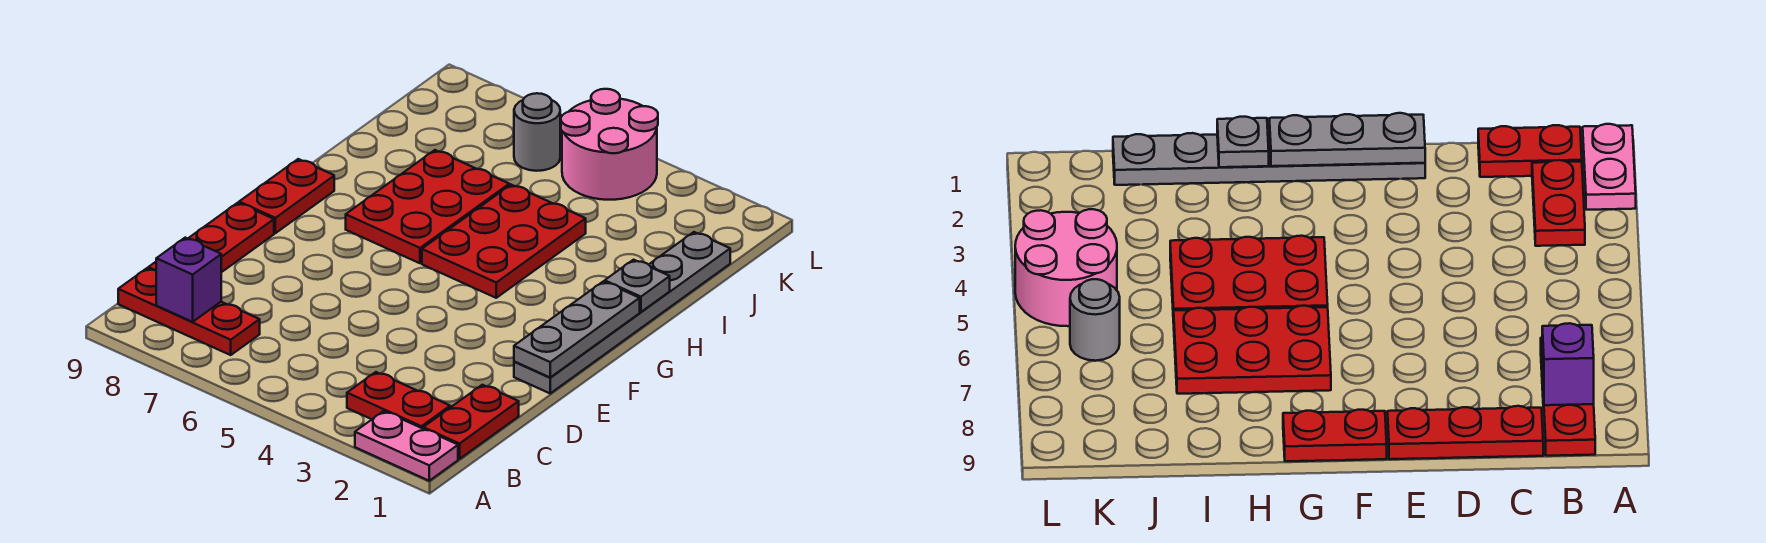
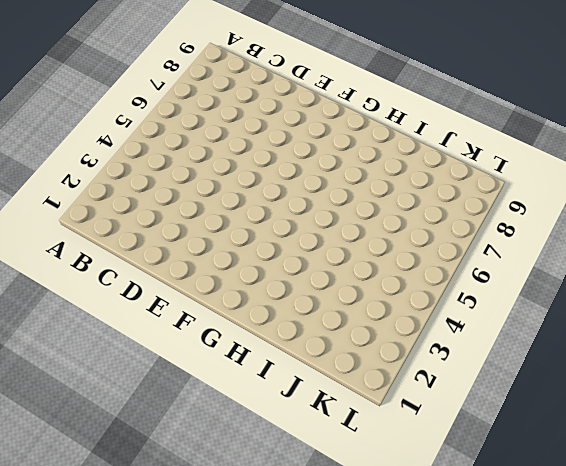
none -> pink plate A1:A2 level 1
none -> red plate B1:C1 level 1
none -> red plate B2:B3 level 1

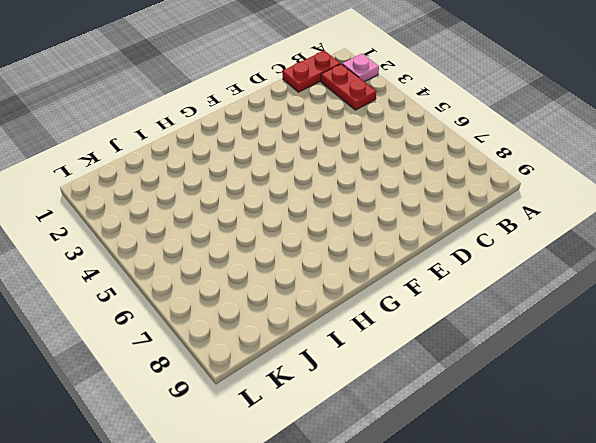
pink plate A2 level 1 -> pink plate A1:A2 level 1
none -> red plate B7:B9 level 1
none -> red plate C9:E9 level 1
none -> grey plate E1:J1 level 1

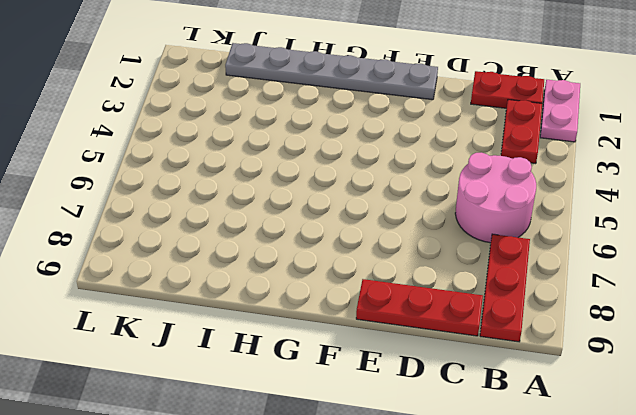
pink round brick B5:C6 level 1 -> pink round brick K4:L5 level 1
none -> red plate F9:G9 level 1
none -> red plate G4:I5 level 1
none -> red plate G6:I7 level 1

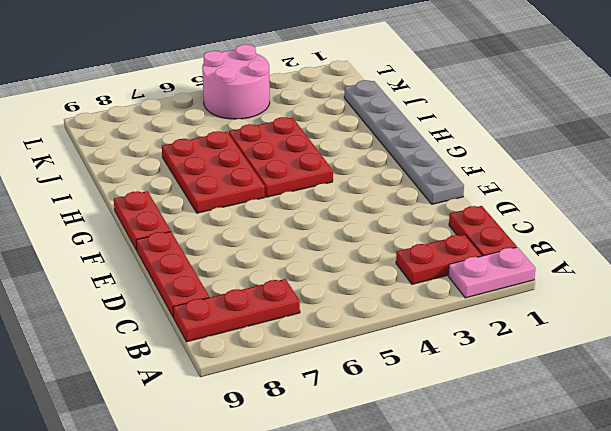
none -> grey round brick K6 level 1
none -> purple brick B8 level 2
none -> grey plate E1:G1 level 2

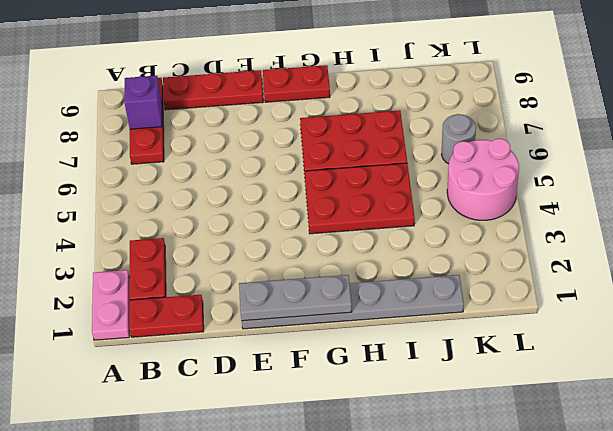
none -> grey plate H1 level 2

